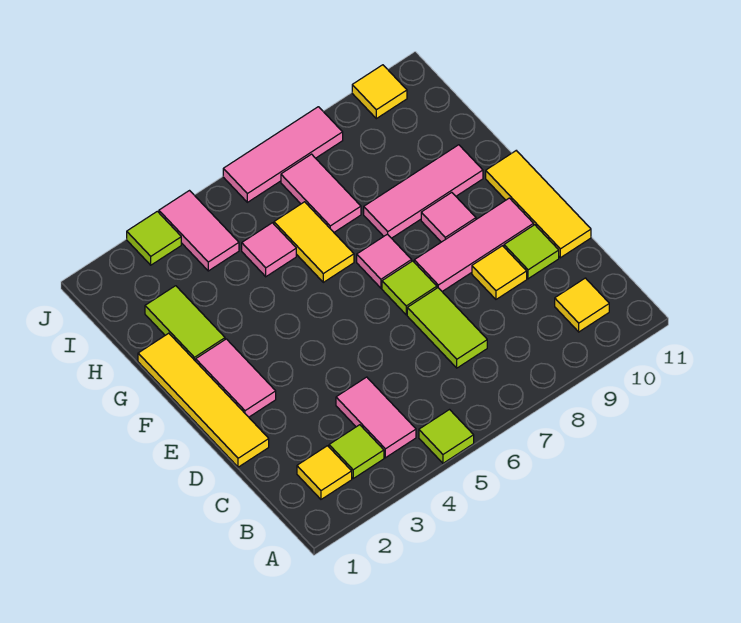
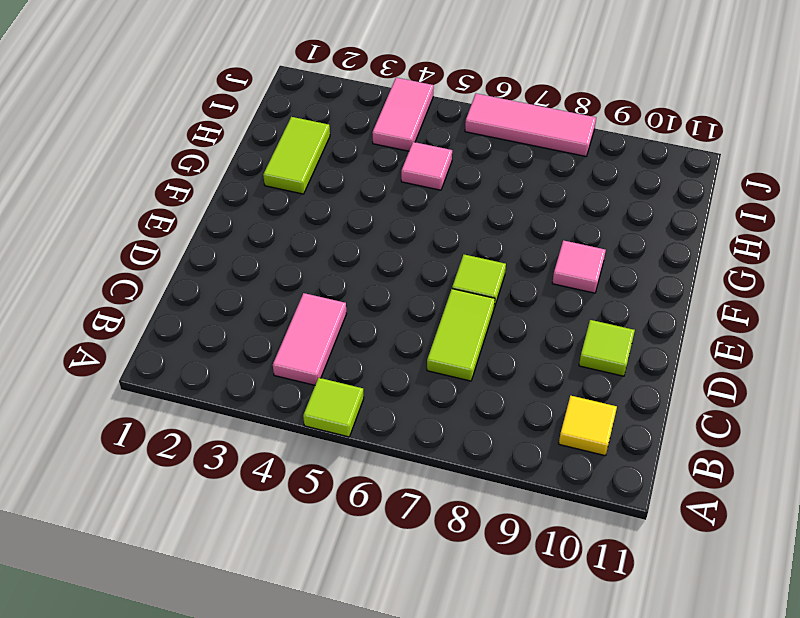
none -> yellow tile B2 level 1
none -> lime tile B3 level 1
none -> yellow tile D1:G1 level 1

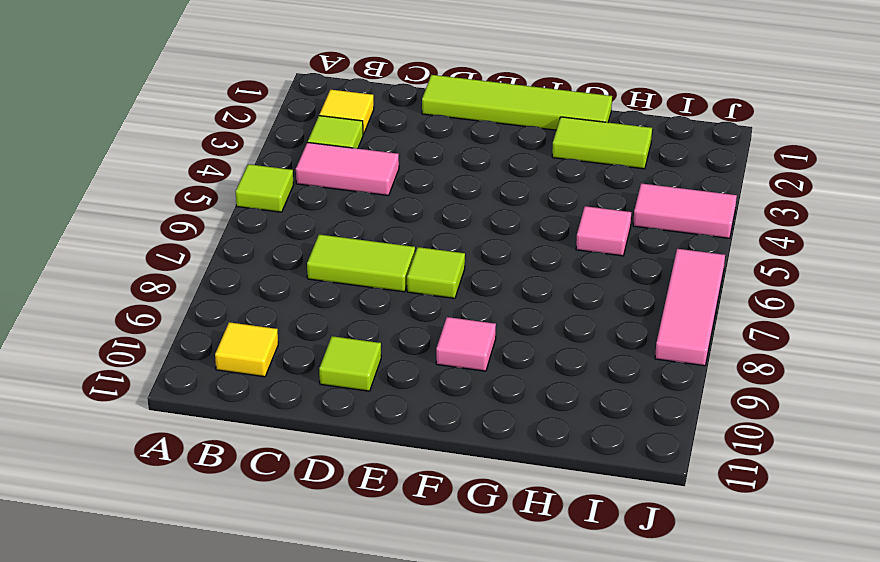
lime tile D1:G1 level 1 -> yellow tile D1:G1 level 1
none -> yellow tile D9 level 1
none -> yellow tile D11:F11 level 1
none -> pink tile E2:F2 level 1

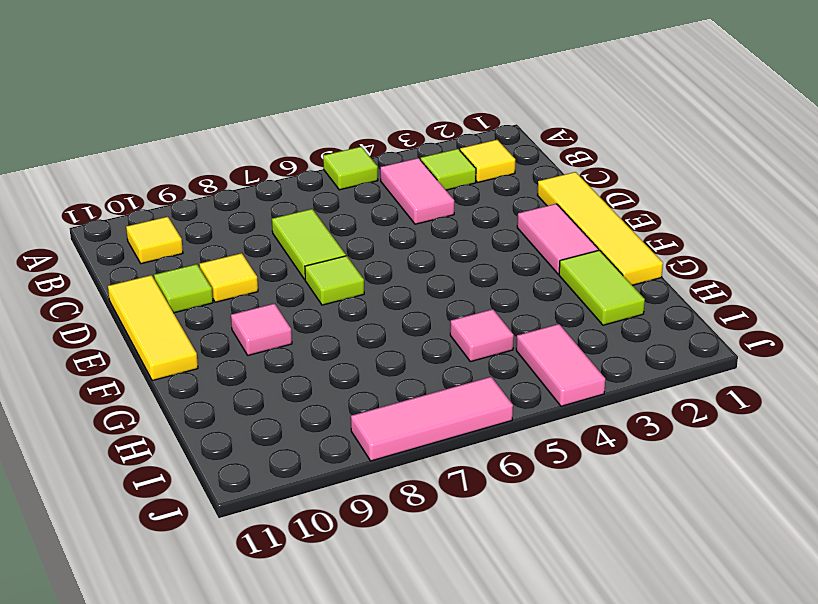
none -> pink tile E8:E10 level 1
none -> pink tile F7 level 1
none -> yellow tile G6:H6 level 1

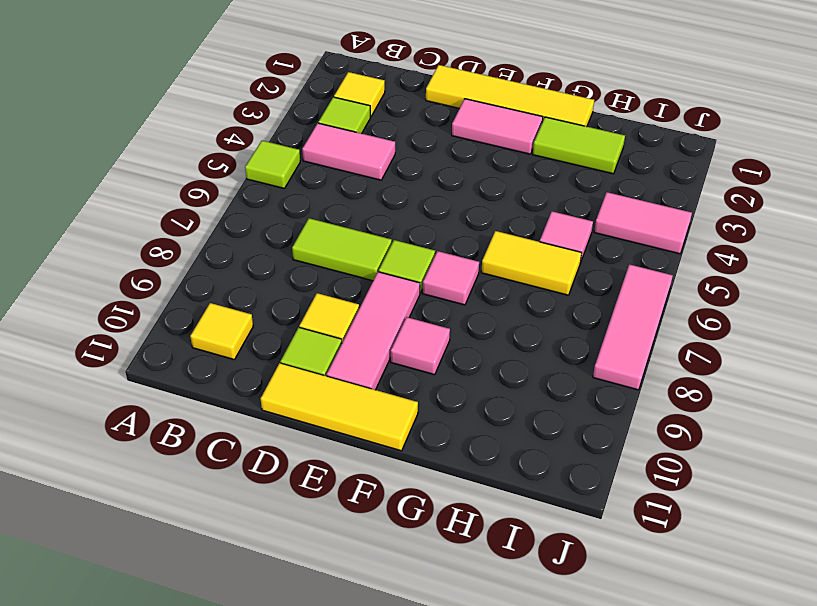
none -> pink tile G8:G10 level 1
none -> pink tile H7:I7 level 1
none -> lime tile J3 level 1

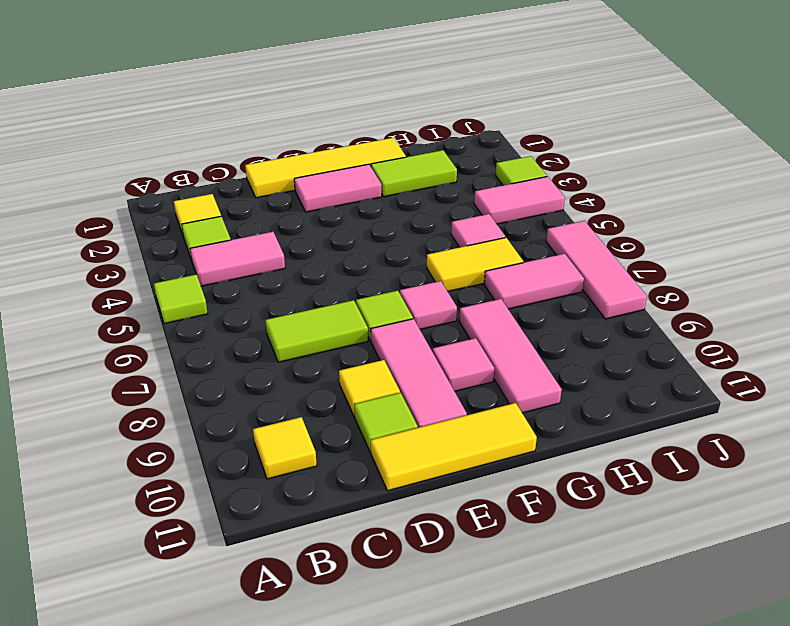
none -> yellow tile J10 level 1

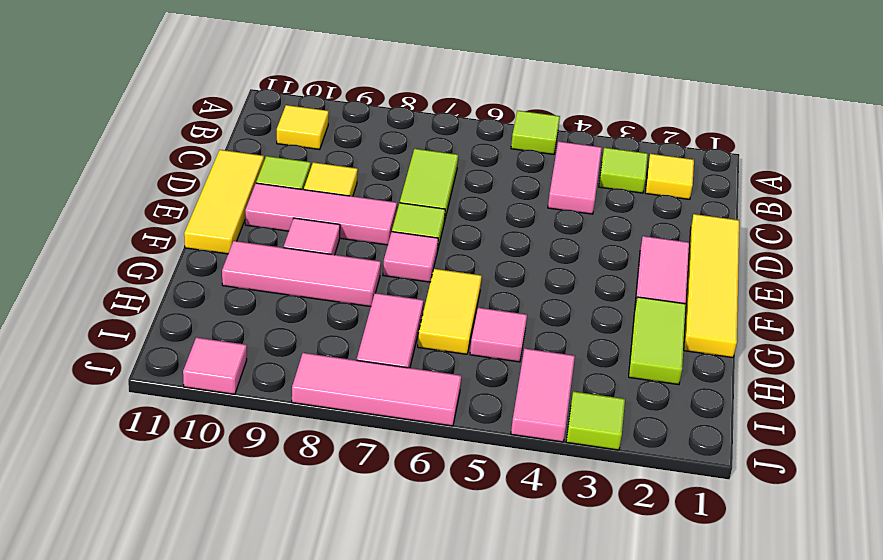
pink tile J10 level 1 -> yellow tile J10 level 1

